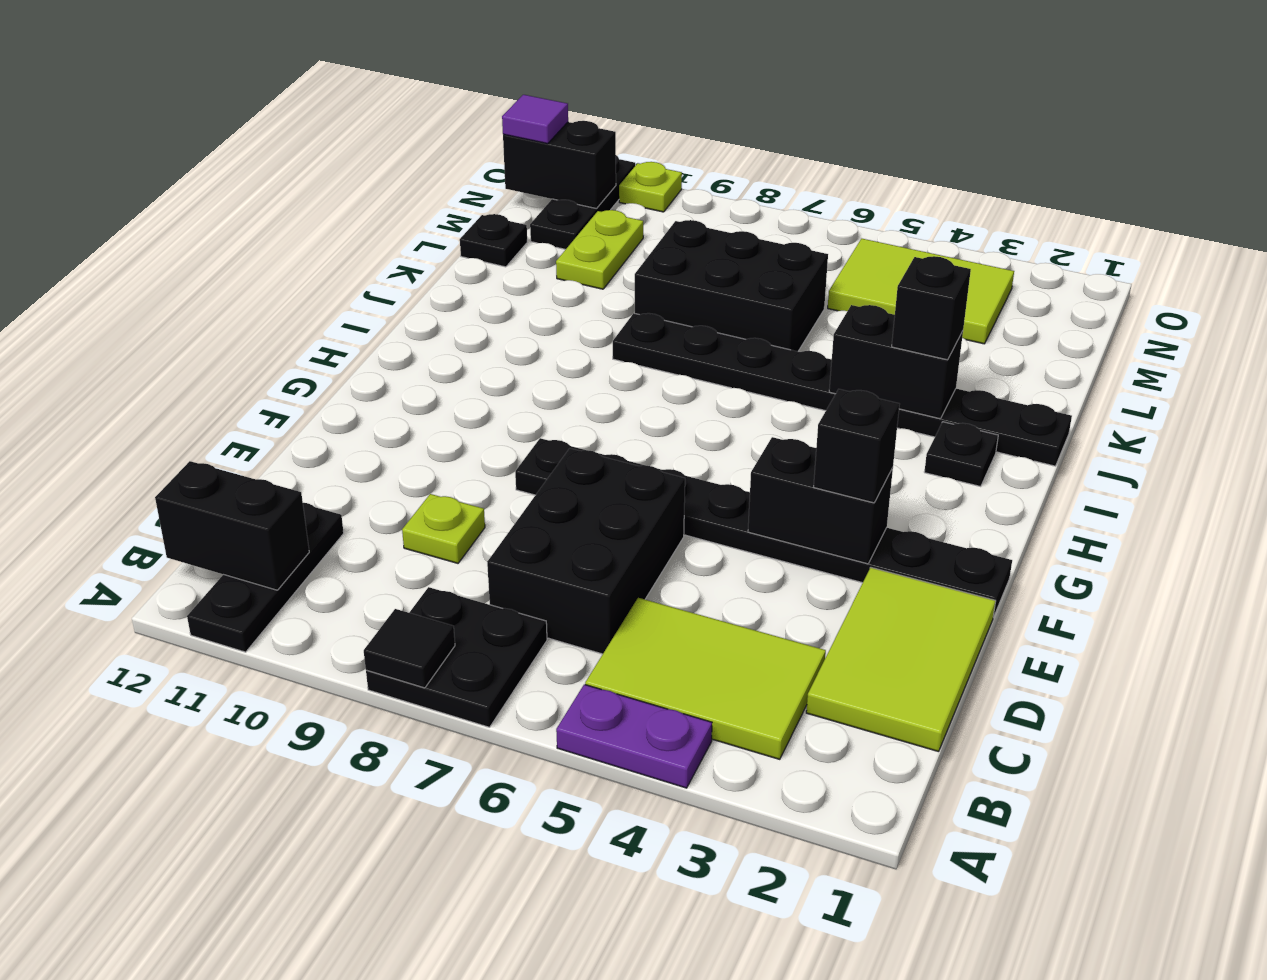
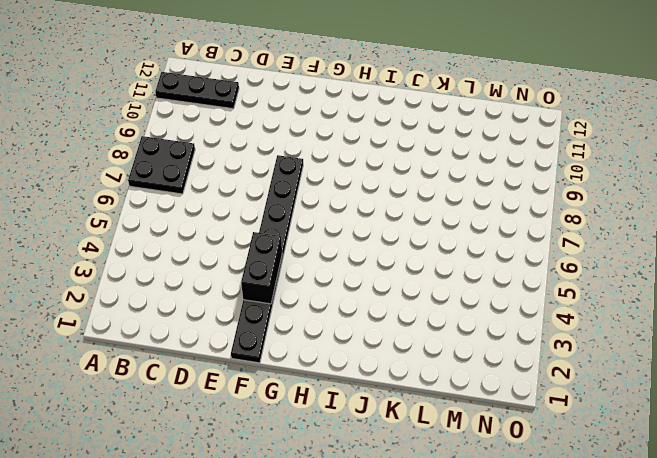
none -> purple plate A4:A5 level 1
none -> lime tile B3:C5 level 1
none -> lime tile C1:E2 level 1

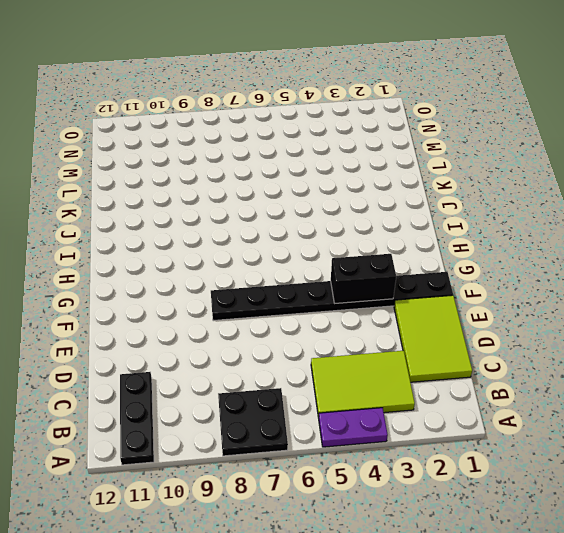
none -> black brick C6:E7 level 1
none -> lime plate D9 level 1
none -> black plate I2 level 1

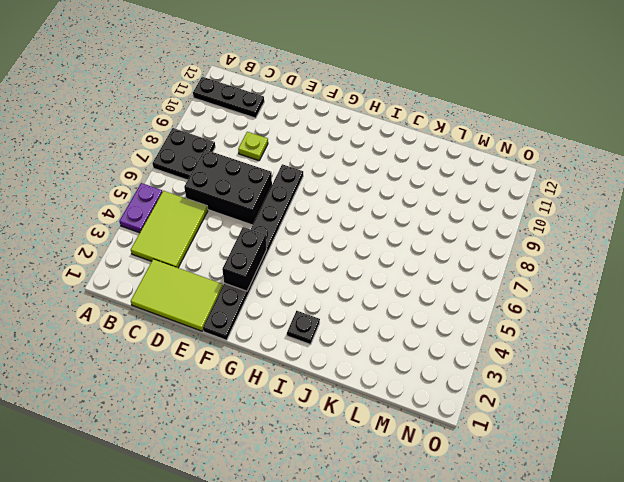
none -> black plate J1:J8 level 1
none -> black brick K6:L8 level 1
none -> lime plate L10:M10 level 1

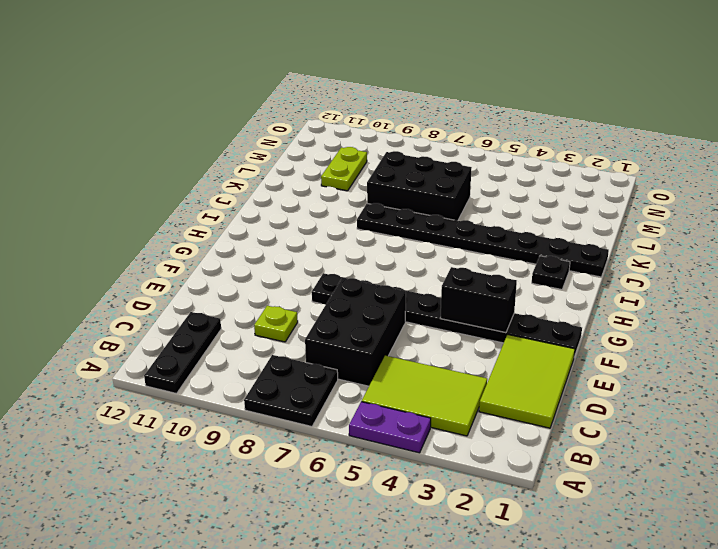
none -> black plate L12 level 1
none -> lime tile M3:N5 level 1
none -> black plate M11:O11 level 1

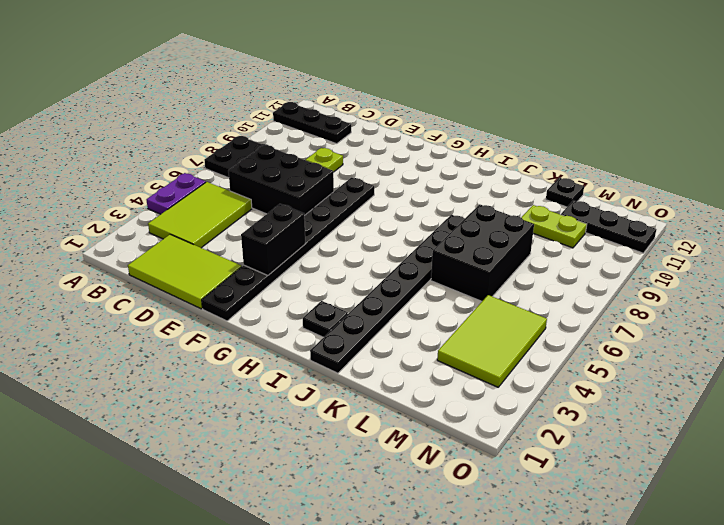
none -> lime plate O10 level 1
none -> black tile A8 level 2
none -> black brick B11:B12 level 2

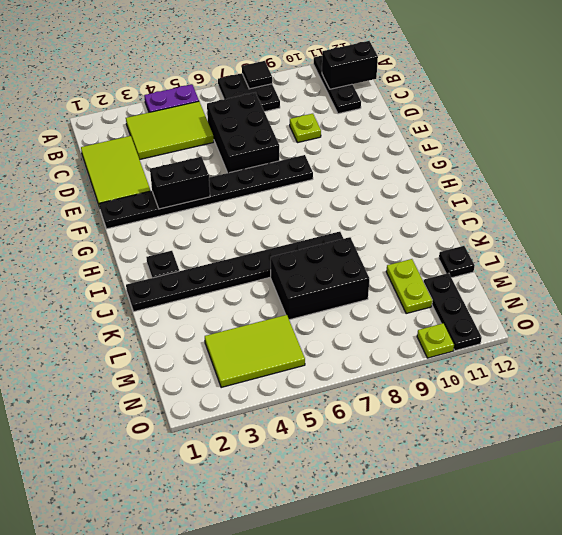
none -> black brick J3:J4 level 2
none -> black brick N11:N12 level 2
none -> black brick F3 level 3

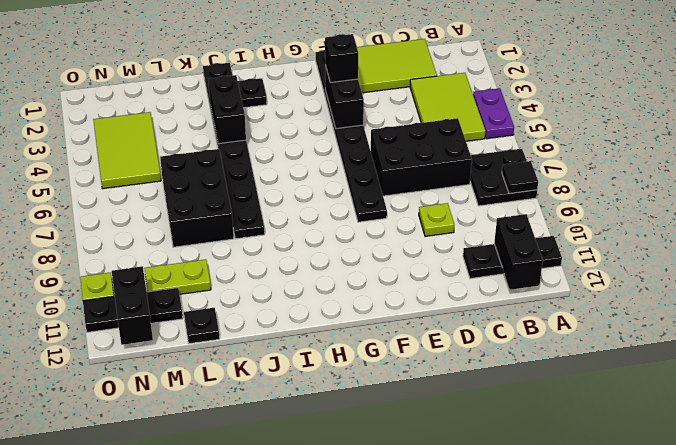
none -> black brick J3 level 3
none -> purple tile N12 level 3

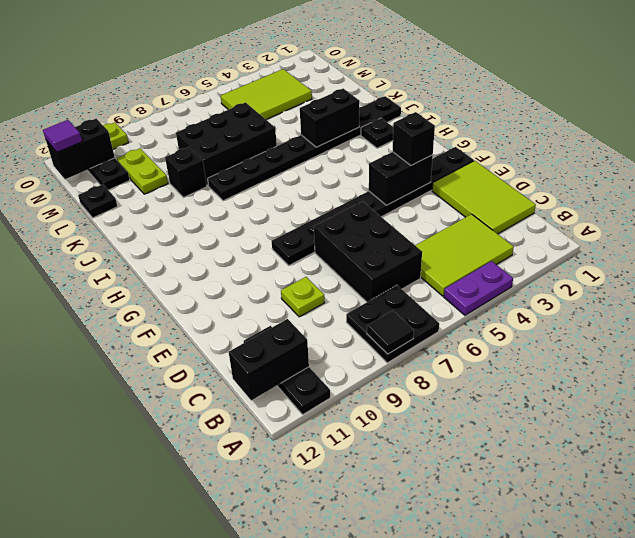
black brick K9 level 1 -> black brick J3 level 3

